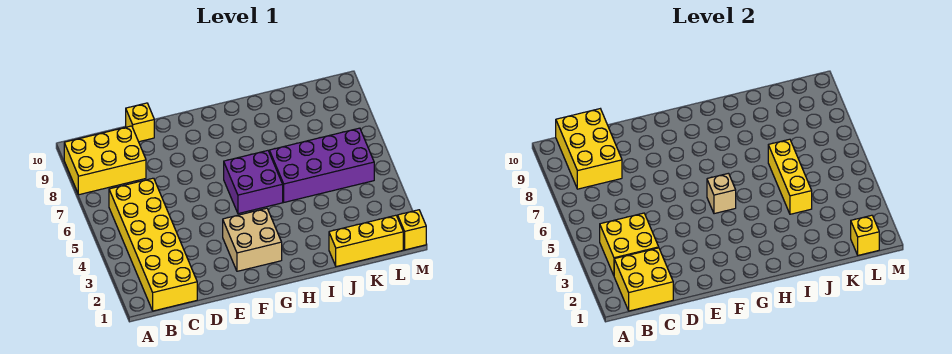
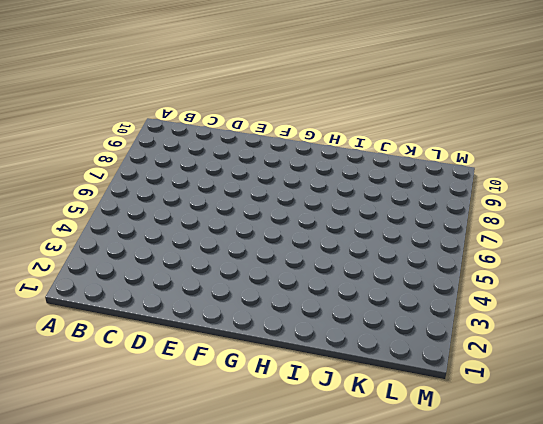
none -> yellow brick A8:C9 level 1
none -> yellow brick B1:C6 level 1
none -> yellow brick D10 level 1

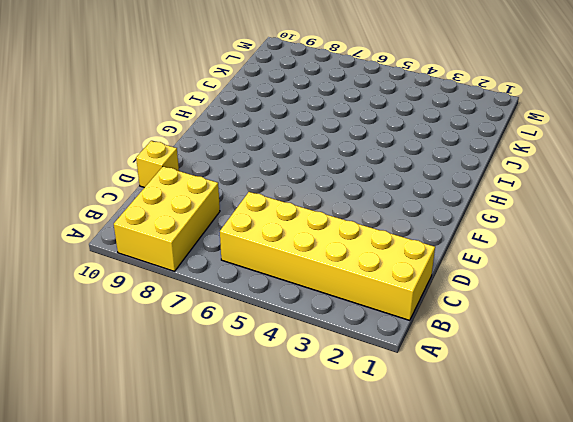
none -> tan brick F2:G3 level 1
none -> purple brick G5:H6 level 1
none -> purple brick I5:L6 level 1

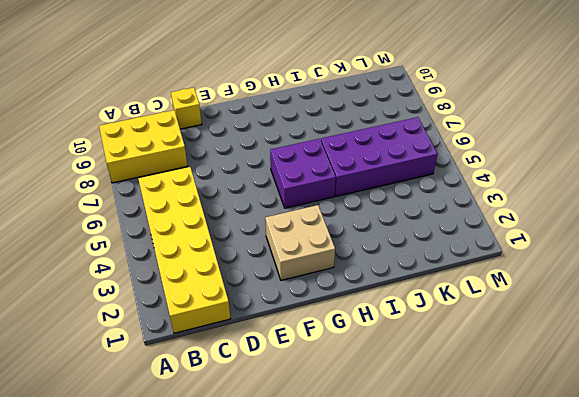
none -> yellow brick J1:L1 level 1
none -> yellow brick M1 level 1
none -> yellow brick B1:C2 level 2

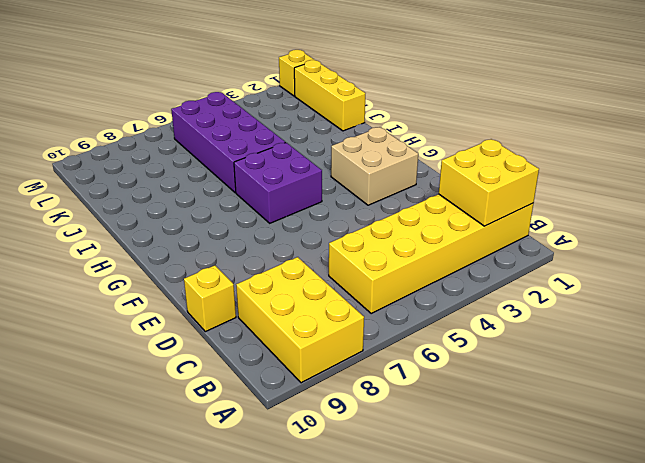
none -> yellow brick B3:C4 level 2
none -> yellow brick B8:C10 level 2
none -> tan brick G5 level 2

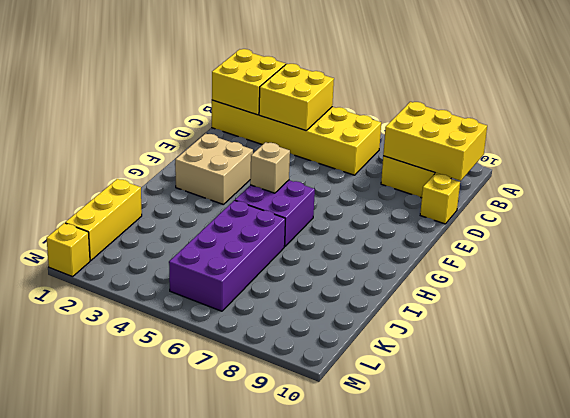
none -> yellow brick J4:J6 level 2
none -> yellow brick L1 level 2

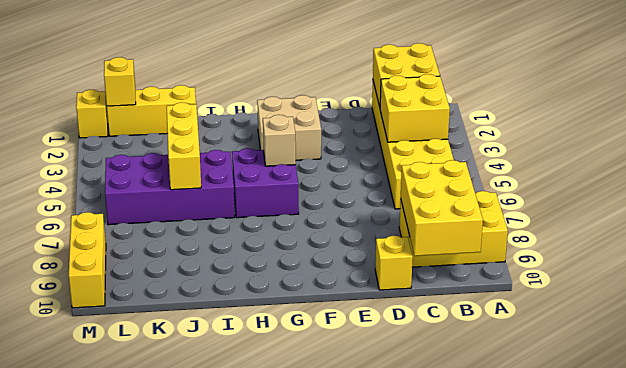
yellow brick M8:M10 level 1 -> none

